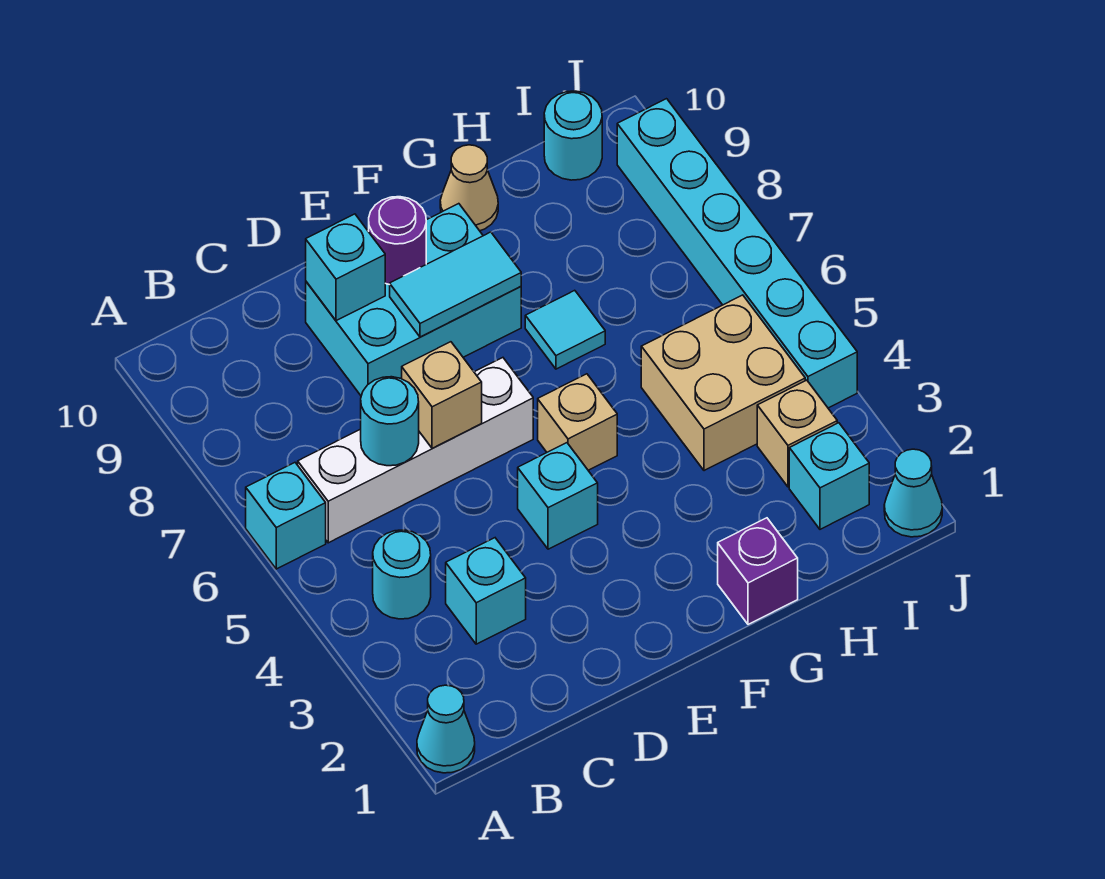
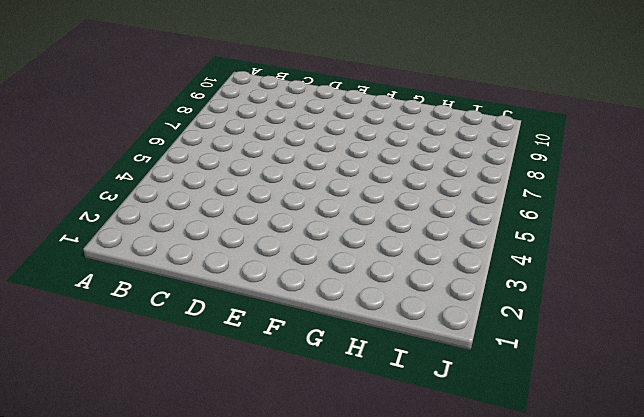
none -> cyan cone A1 level 1
none -> cyan brick A6 level 1
none -> cyan round brick B4 level 1

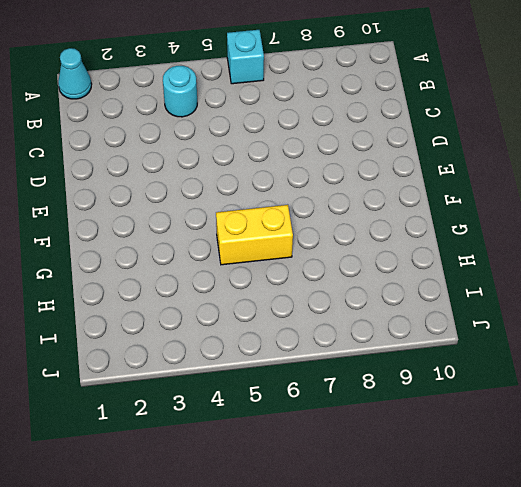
yellow brick G5:G6 level 1 -> none
none -> white brick B6:E6 level 1
none -> cyan brick C3 level 1
none -> cyan brick D8:F9 level 1

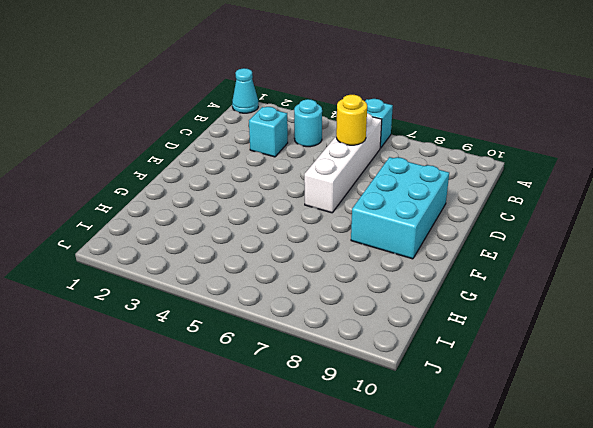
yellow round brick C6 level 2 -> cyan round brick C6 level 2
none -> cyan brick E4 level 1
none -> tan brick F5 level 1
none -> purple brick G1 level 1

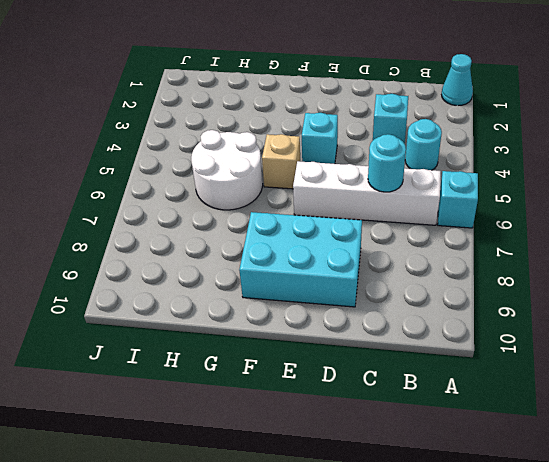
white round brick G5:H6 level 1 -> tan brick H4:I5 level 1
none -> purple brick G1 level 1
none -> cyan tile G7 level 1
none -> tan cone G10 level 1

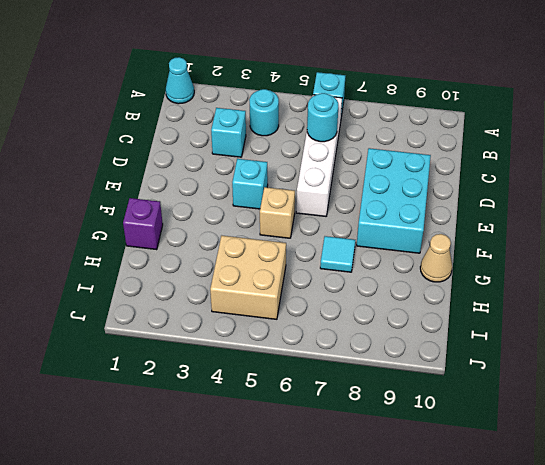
none -> cyan brick I2 level 1
none -> tan brick I3 level 1
none -> cyan round brick I10 level 1

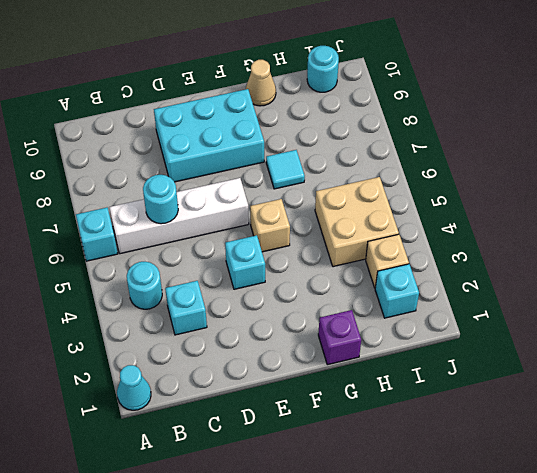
none -> cyan cone J1 level 1
none -> cyan brick J4:J9 level 1
none -> tan brick D6 level 2

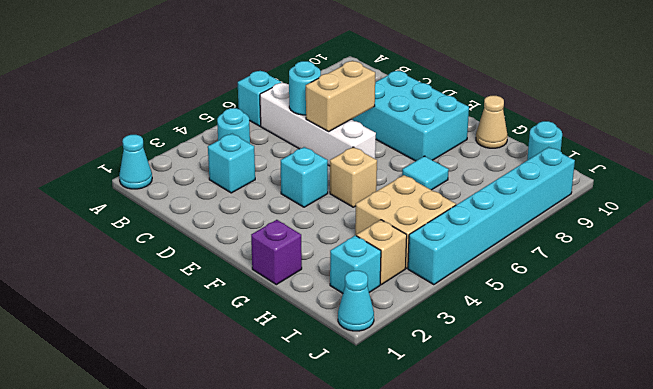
tan brick D6:D7 level 2 -> tan brick D6 level 2
none -> cyan brick D9 level 2
none -> cyan tile E8:F8 level 2
none -> purple round brick E9 level 2

